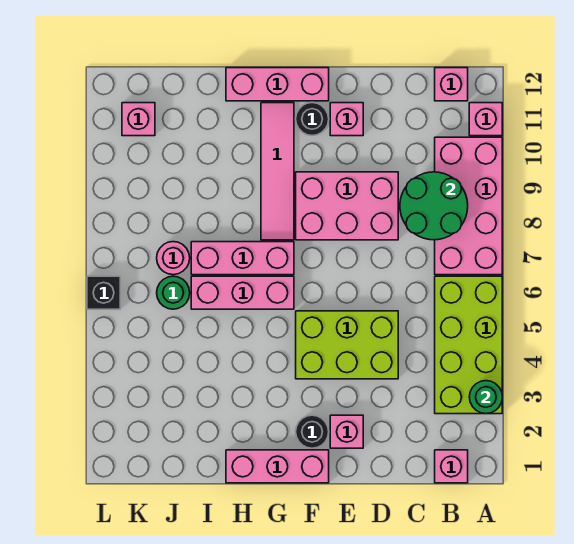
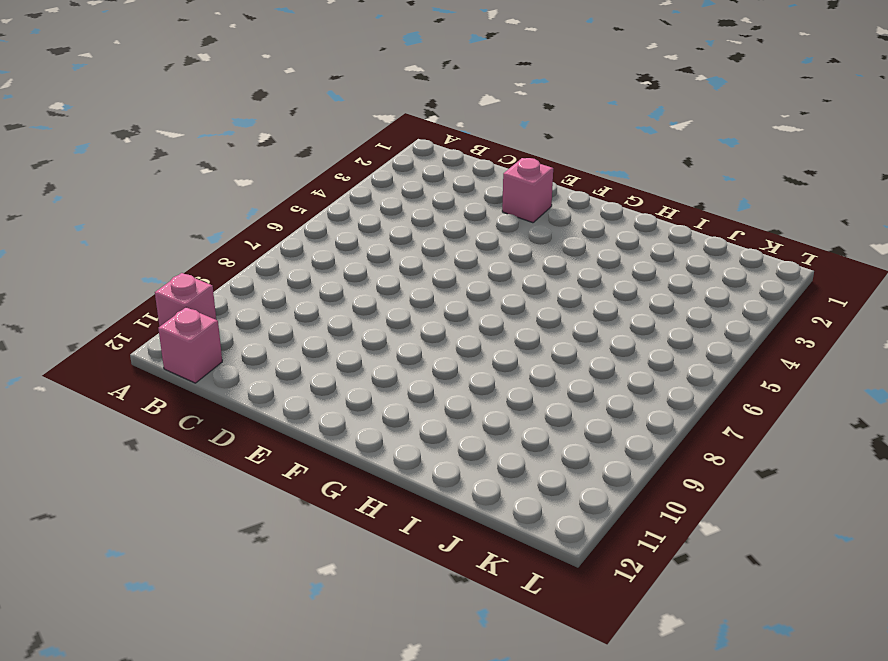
none -> lime brick A3:B6 level 1
none -> pink brick A7:B10 level 1
none -> pink brick B1 level 1

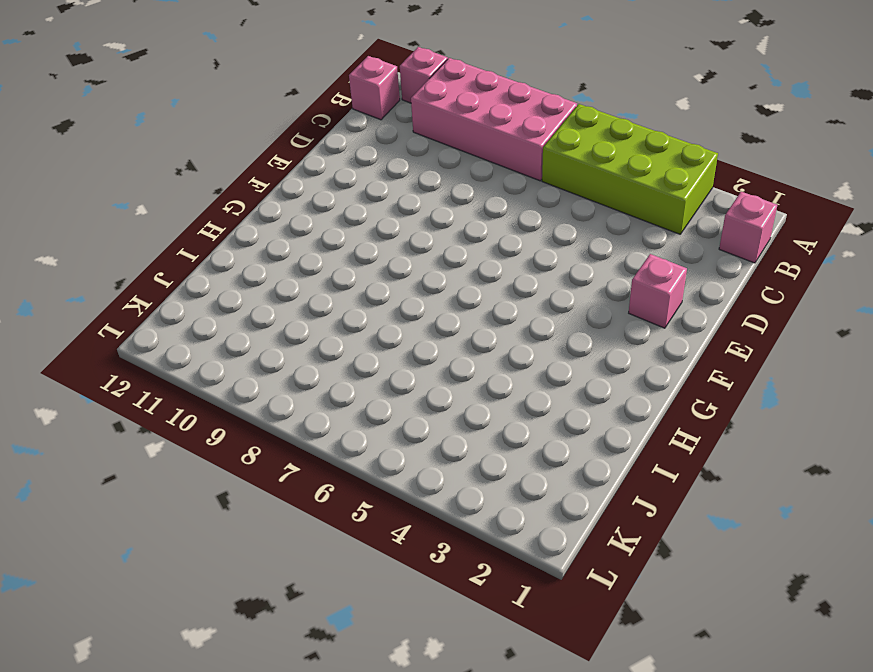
none -> lime brick D4:F5 level 1
none -> pink brick D8:F9 level 1
none -> pink brick E11 level 1

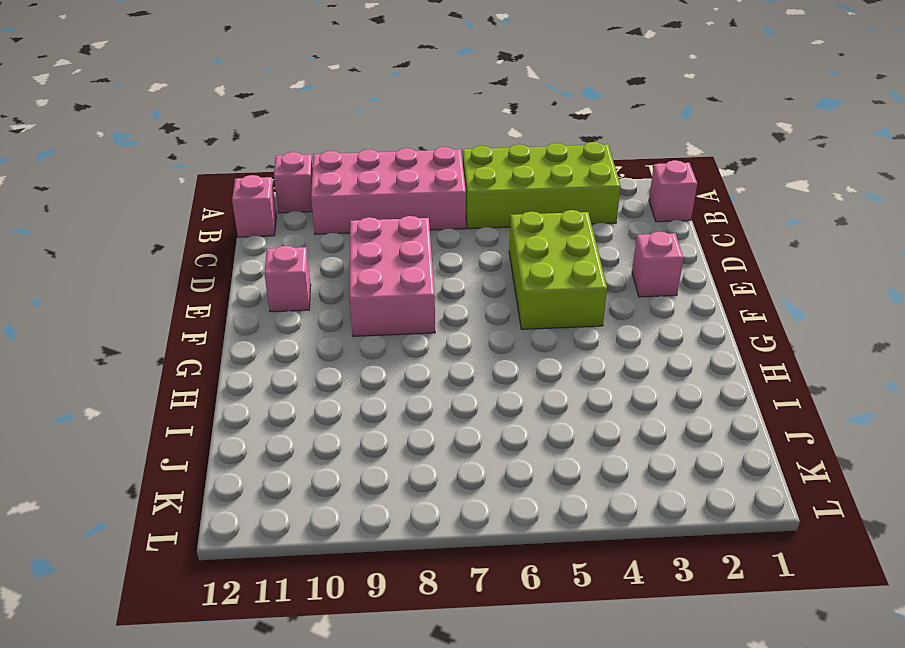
none -> pink brick F1:H1 level 1
none -> black round brick F2 level 1
none -> black round brick F11 level 1

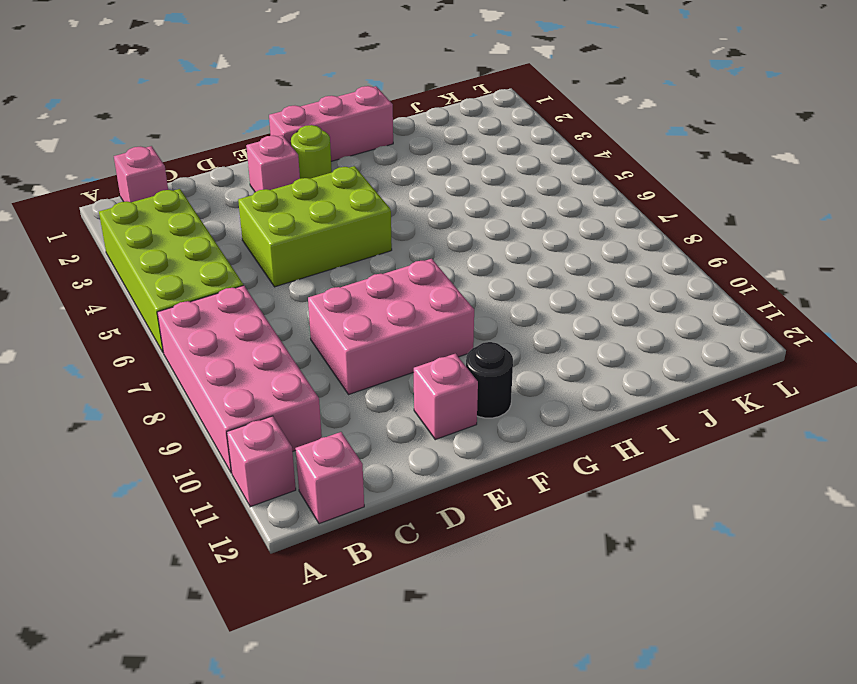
lime round brick F2 level 1 -> black round brick F2 level 1
none -> pink brick F12:H12 level 1
none -> pink brick G6:I6 level 1
none -> pink brick G7:I7 level 1

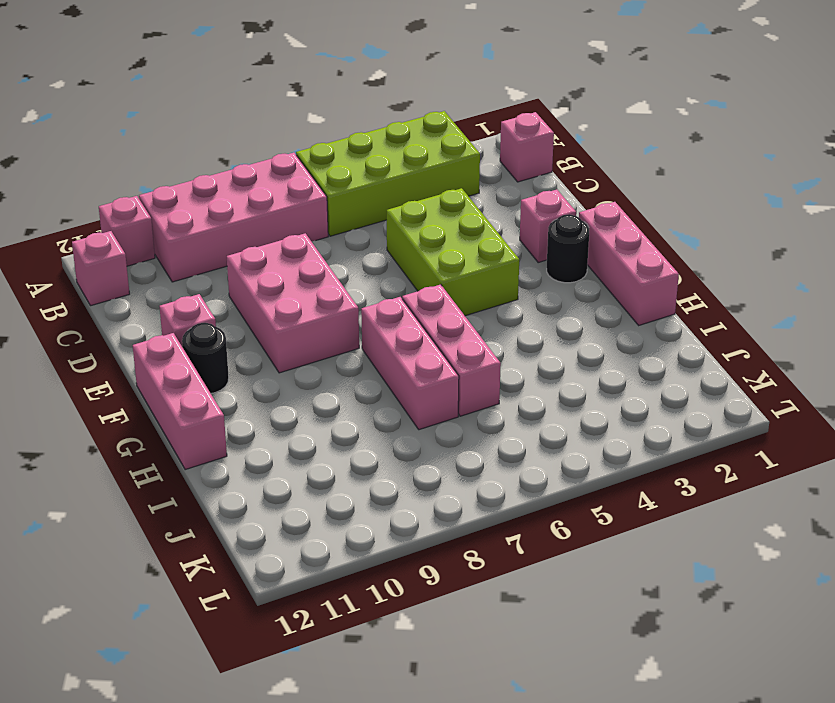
none -> pink tile G8:G11 level 1
none -> green round brick J6 level 1
none -> pink round brick J7 level 1

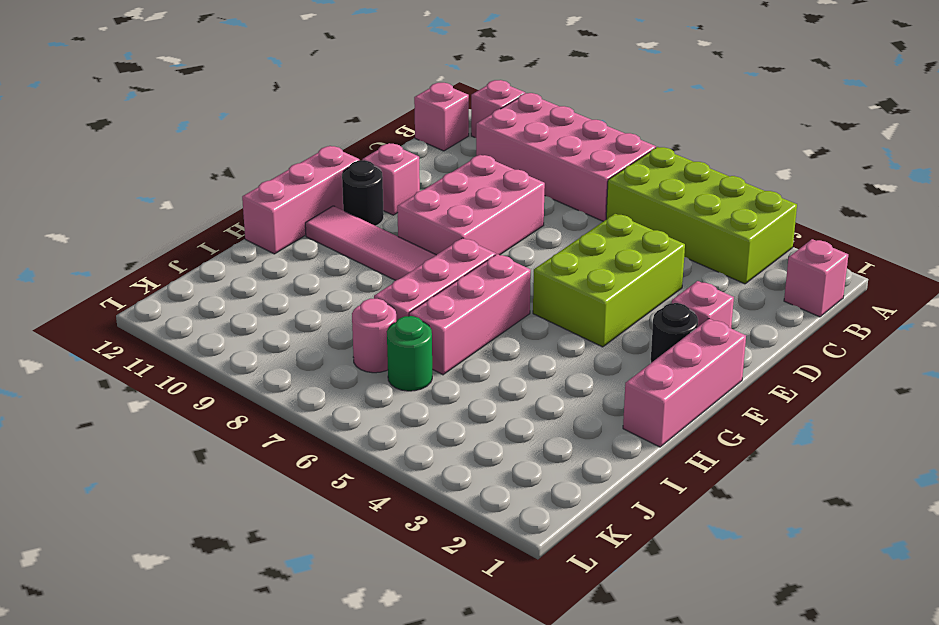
none -> pink brick K11 level 1
none -> black brick L6 level 1
none -> green round brick A3 level 2

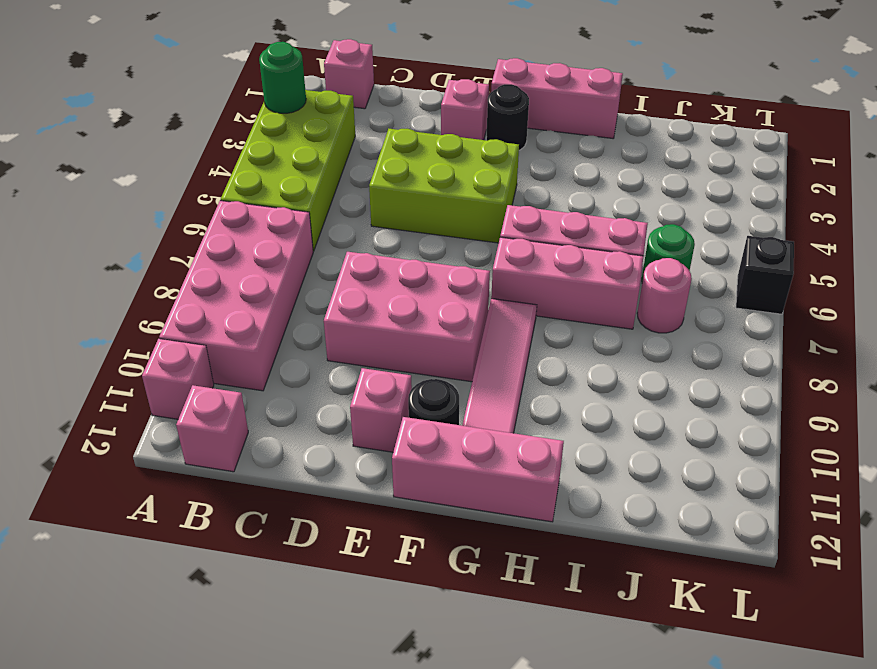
none -> pink brick K11 level 1
none -> green round brick B8:C9 level 2

